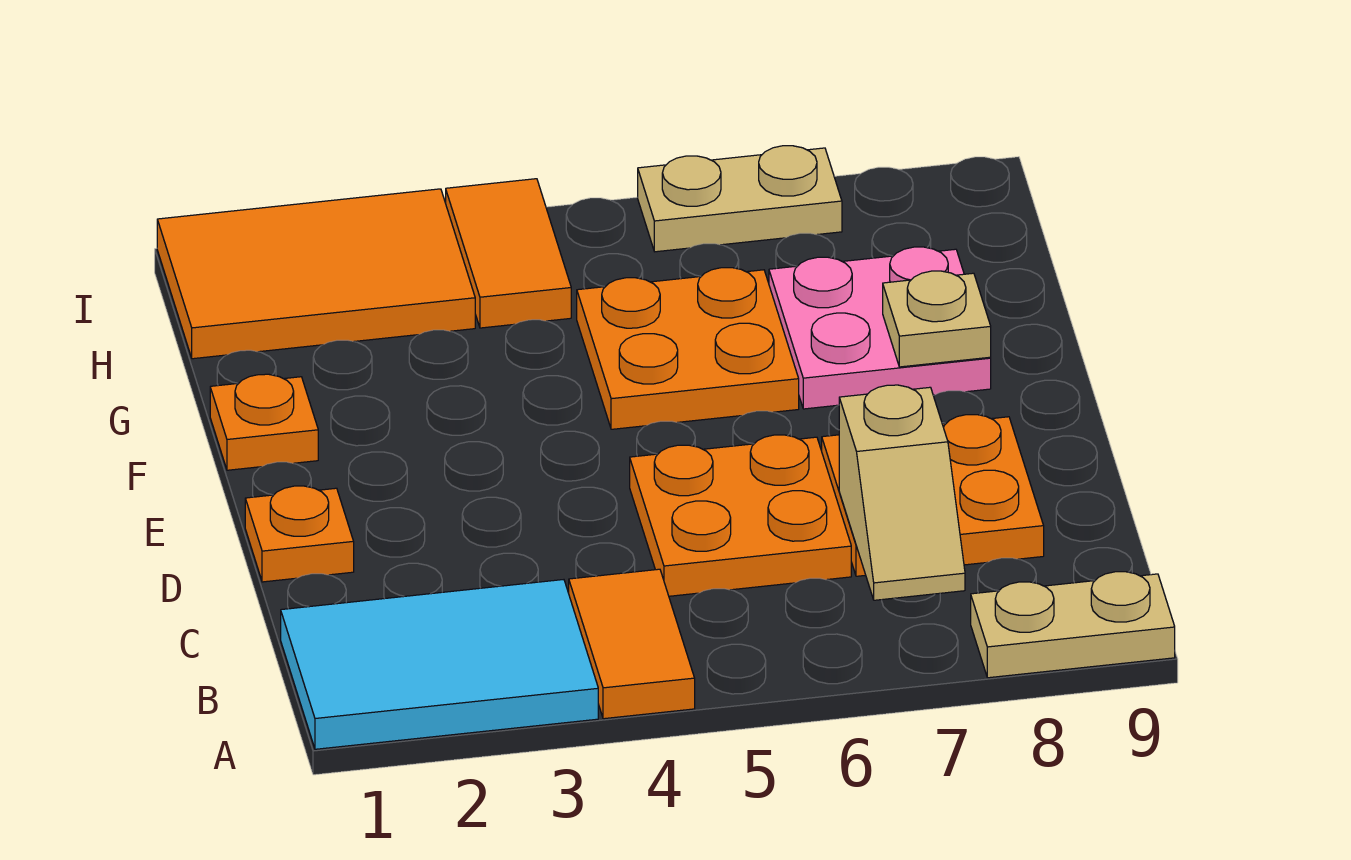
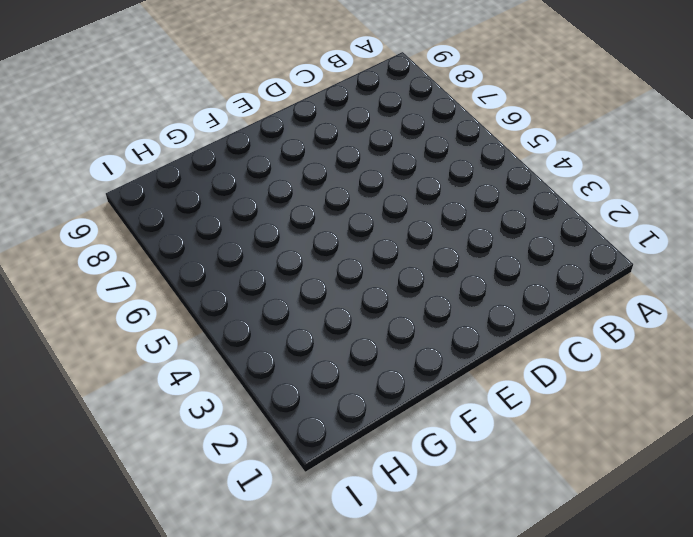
none -> cyan tile A1:B3 level 1
none -> orange tile A4:B4 level 1
none -> tan plate A8:A9 level 1

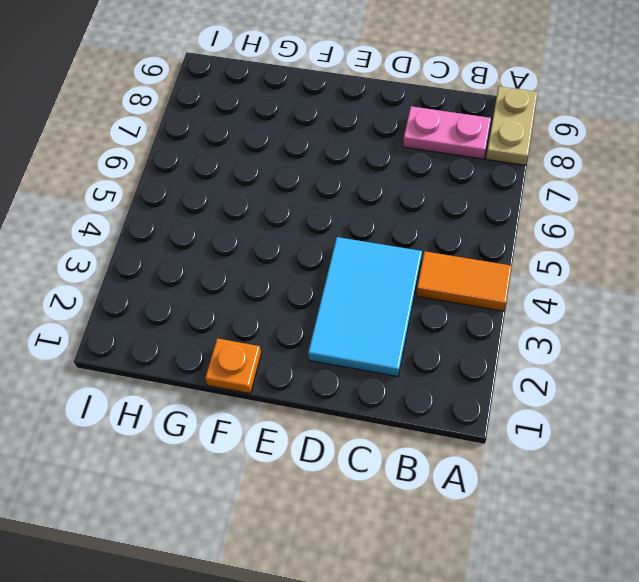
pink plate B8:C8 level 1 -> orange plate C7:D8 level 1
cyan tile C2:D4 level 1 -> cyan tile A1:B3 level 1
none -> orange plate C5:D6 level 1
none -> orange plate D1 level 1
none -> orange plate F5:G6 level 1

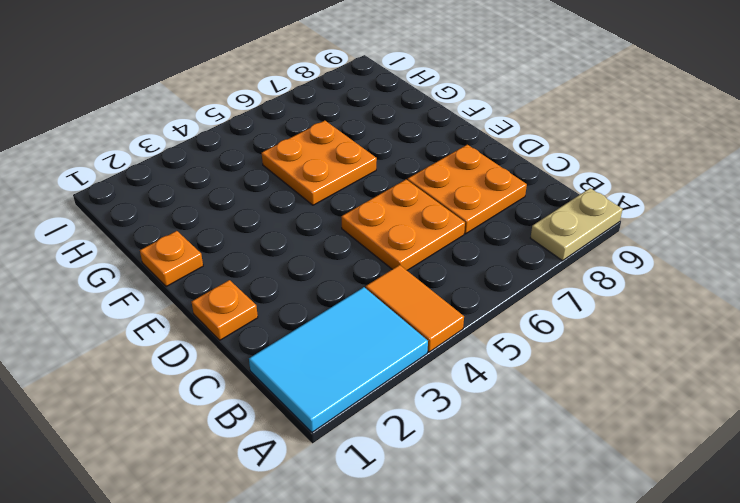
none -> pink plate F7:G8 level 1
none -> orange tile H1:I3 level 1
none -> orange tile H4:I4 level 1

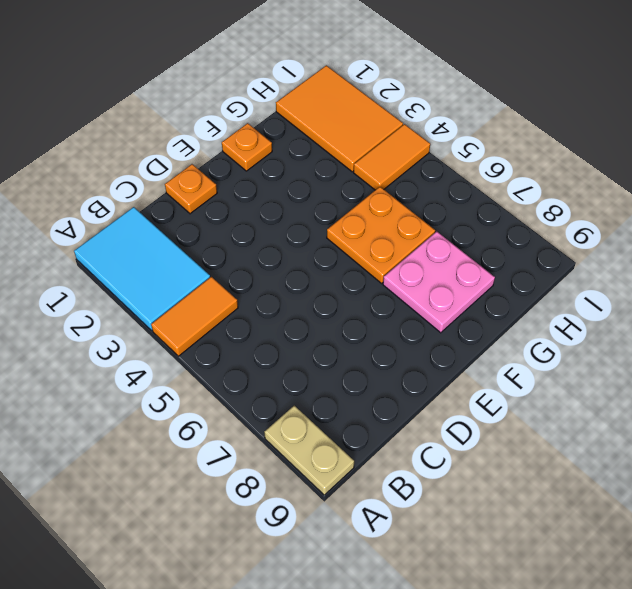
none -> orange plate C5:D6 level 1
none -> orange plate C7:D8 level 1
none -> tan plate I6:I7 level 1

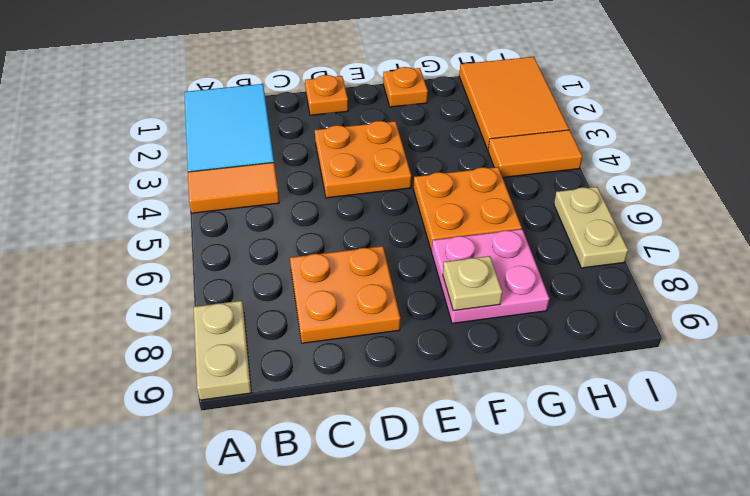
orange plate D3:E4 level 1 -> orange plate C5:D6 level 1
none -> tan slope B7:C7 level 2 top C

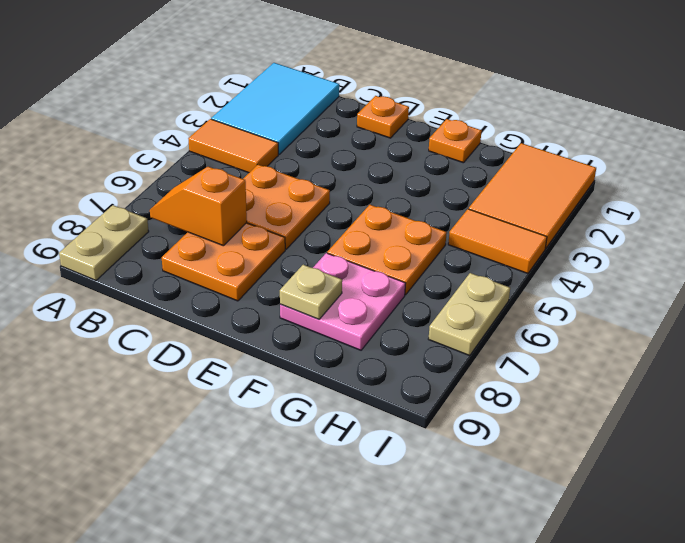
orange slope B7:C7 level 2 top C -> tan slope B7:C7 level 2 top C

